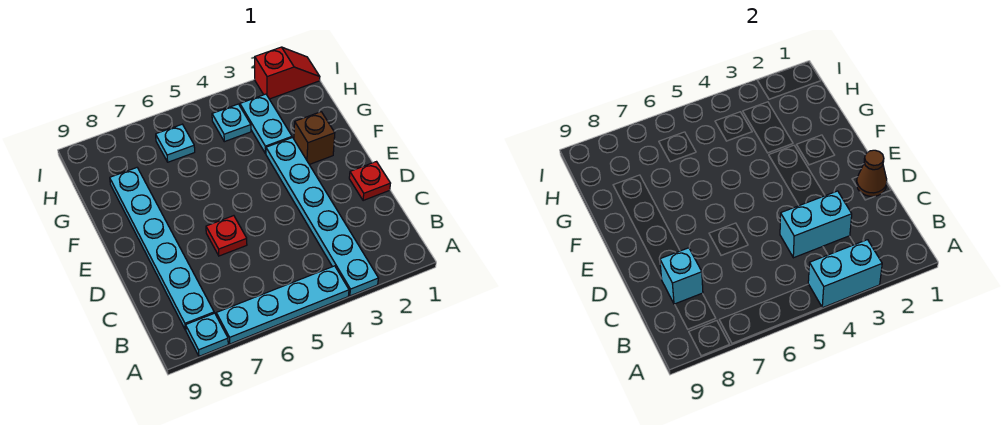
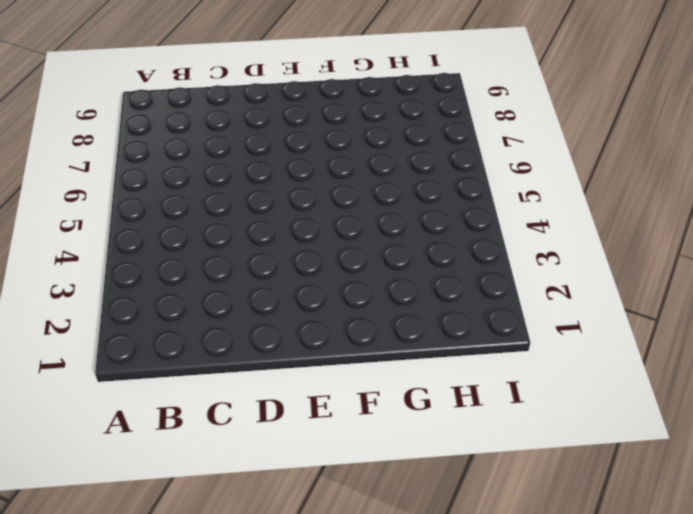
none -> cyan plate A3:F3 level 1
none -> cyan plate A4:A7 level 1
none -> cyan plate A8 level 1

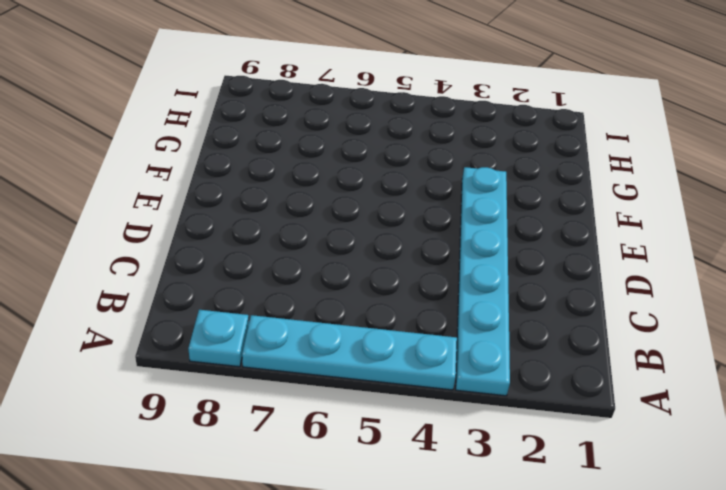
none -> cyan plate B8:G8 level 1
none -> red plate D1 level 1
none -> red plate D6 level 1

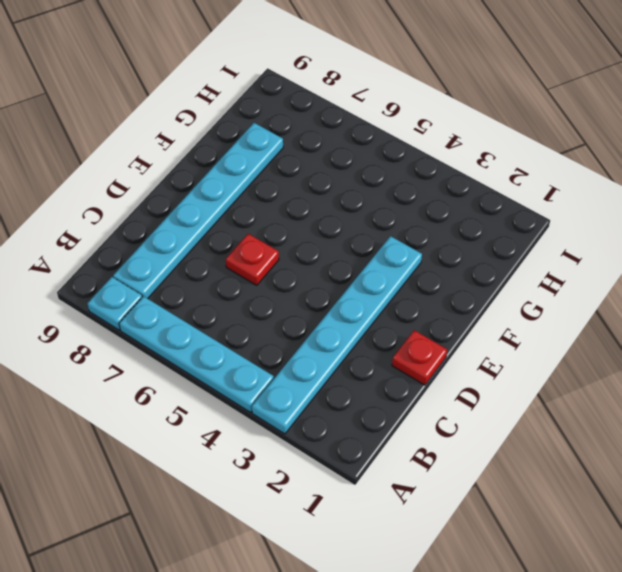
none -> brown brick F2 level 1
none -> cyan plate G3:H3 level 1
none -> cyan plate H4 level 1

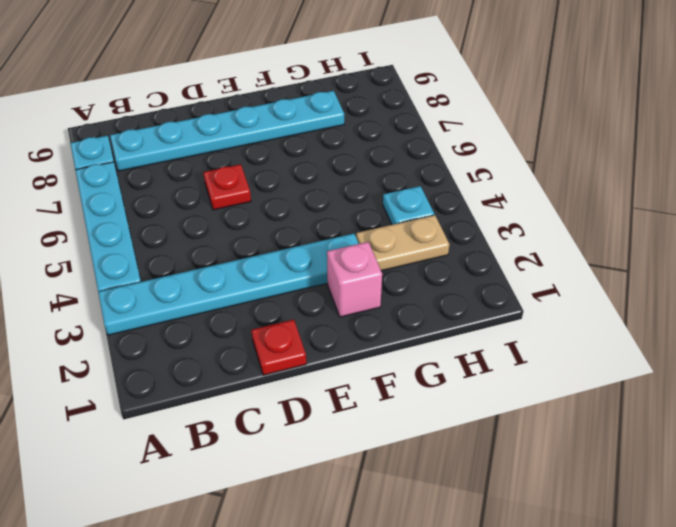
pink brick F2 level 1 -> brown brick F2 level 1
tan plate G3:H3 level 1 -> cyan plate G3:H3 level 1
none -> cyan plate H6 level 1
none -> red slope I1:I2 level 1 top 2
none -> cyan brick A3:A4 level 2

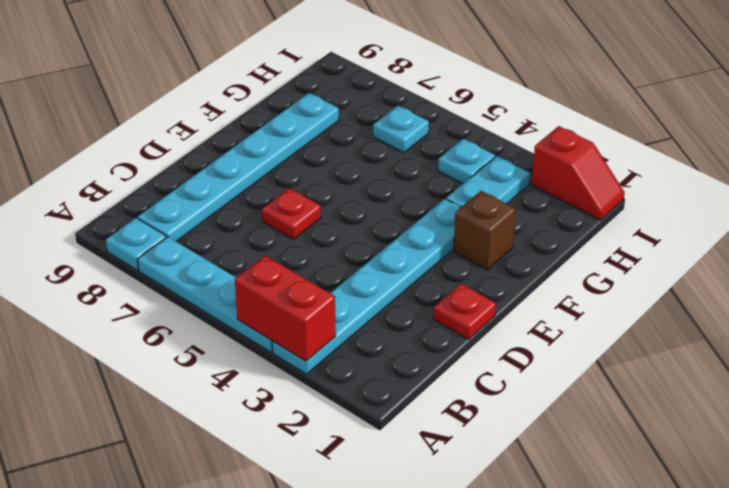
red brick A3:A4 level 2 -> cyan brick A3:A4 level 2
none -> cyan brick C3:C4 level 2
none -> cyan brick C8 level 2
none -> brown cone D1 level 2

